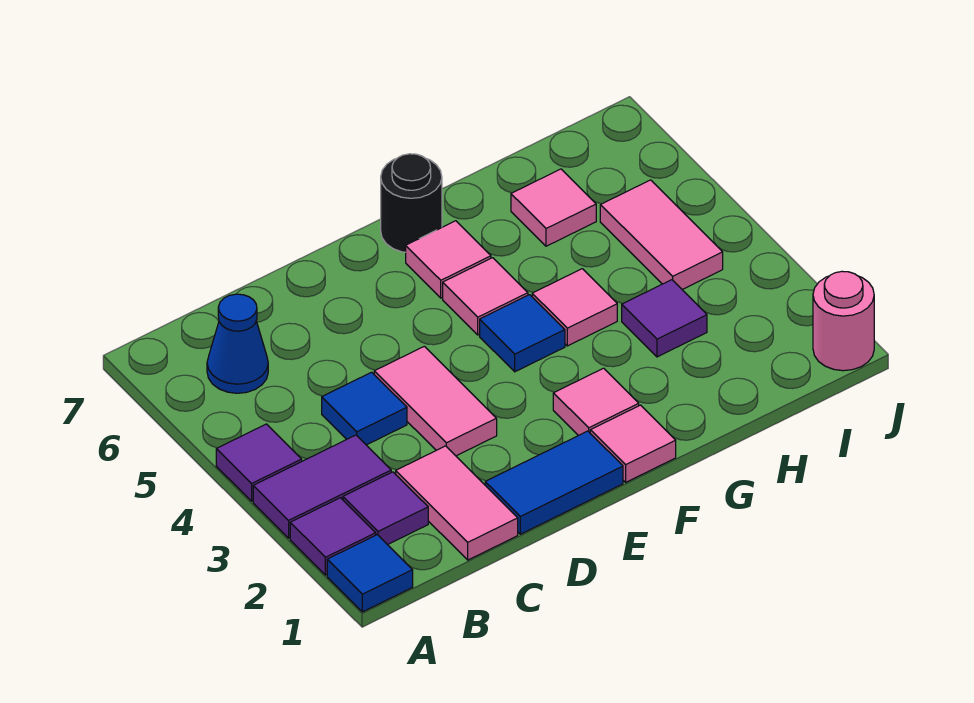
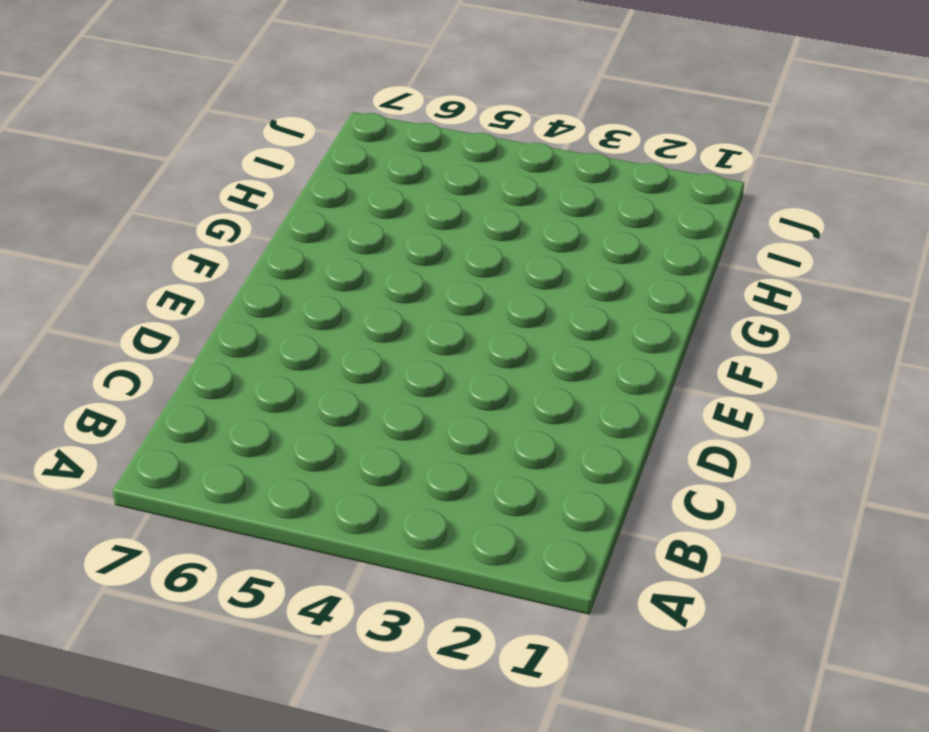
none -> blue tile A1 level 1
none -> purple tile A2 level 1
none -> purple tile A3:B3 level 1

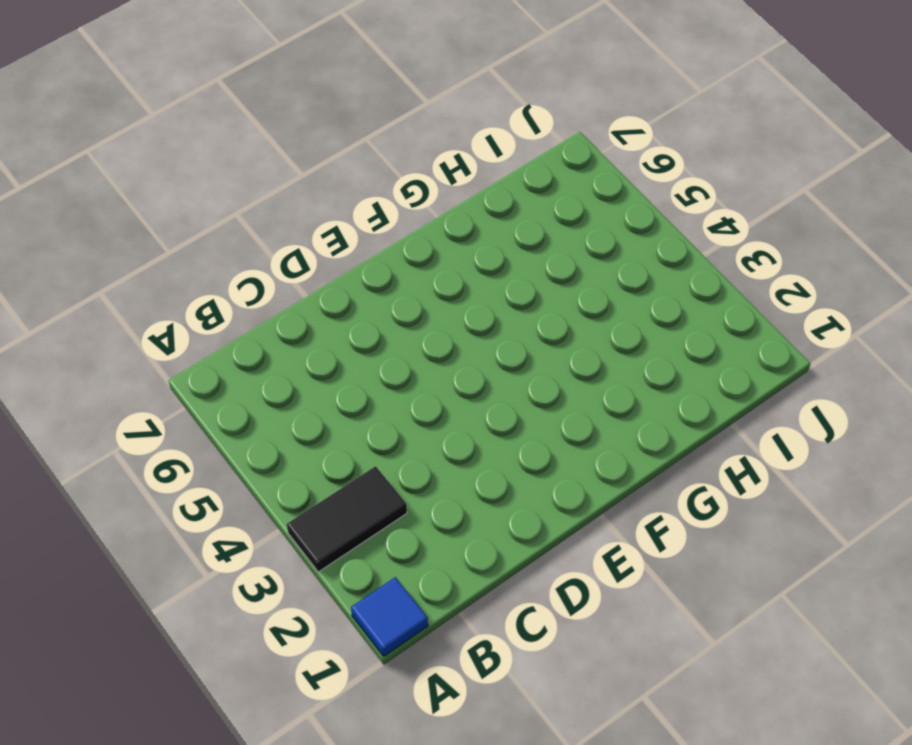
black tile A3:B3 level 1 -> purple tile A3:B3 level 1
none -> purple tile A2 level 1
none -> purple tile A4 level 1
none -> purple tile B2 level 1

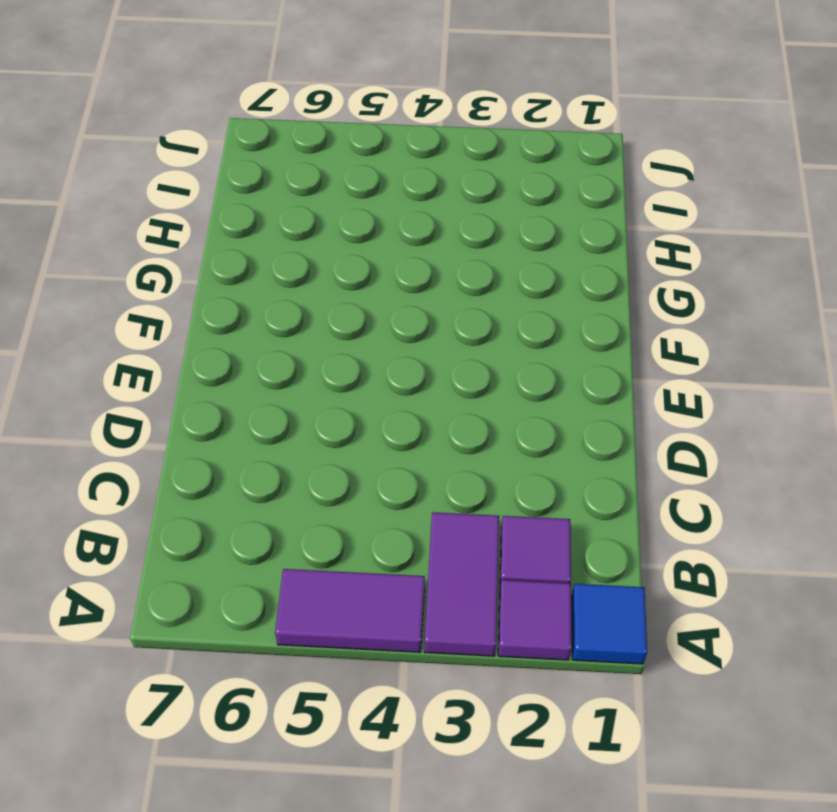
purple tile A4:A5 level 1 -> purple tile A4 level 1
none -> blue cone B6 level 1
none -> pink tile C1:C2 level 1
none -> blue tile C4 level 1

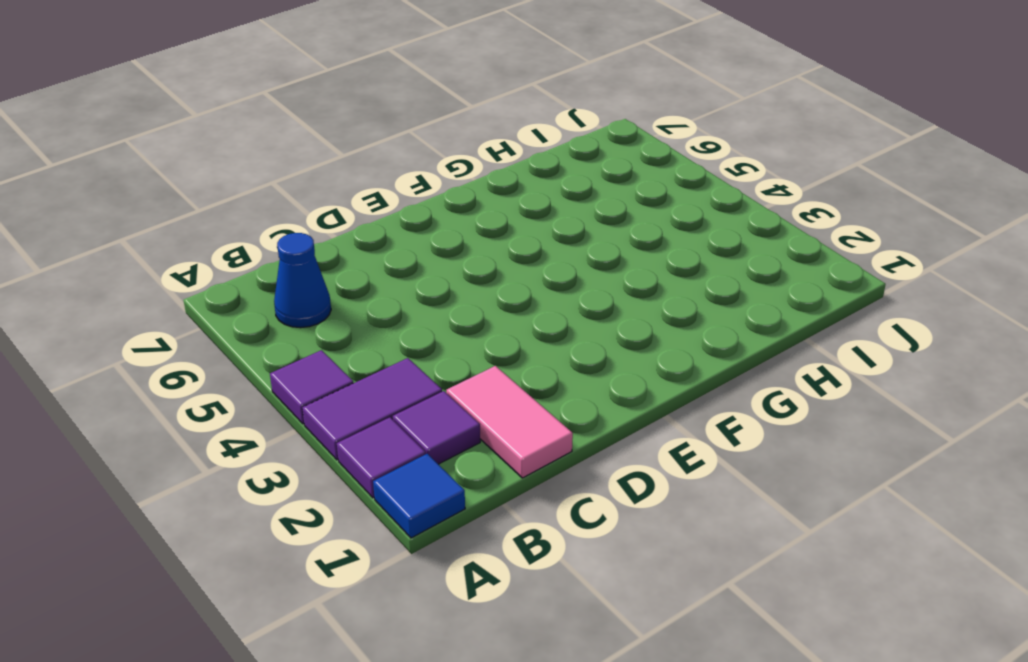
none -> blue tile C4 level 1
none -> blue tile D1:E1 level 1
none -> pink tile D3:D4 level 1

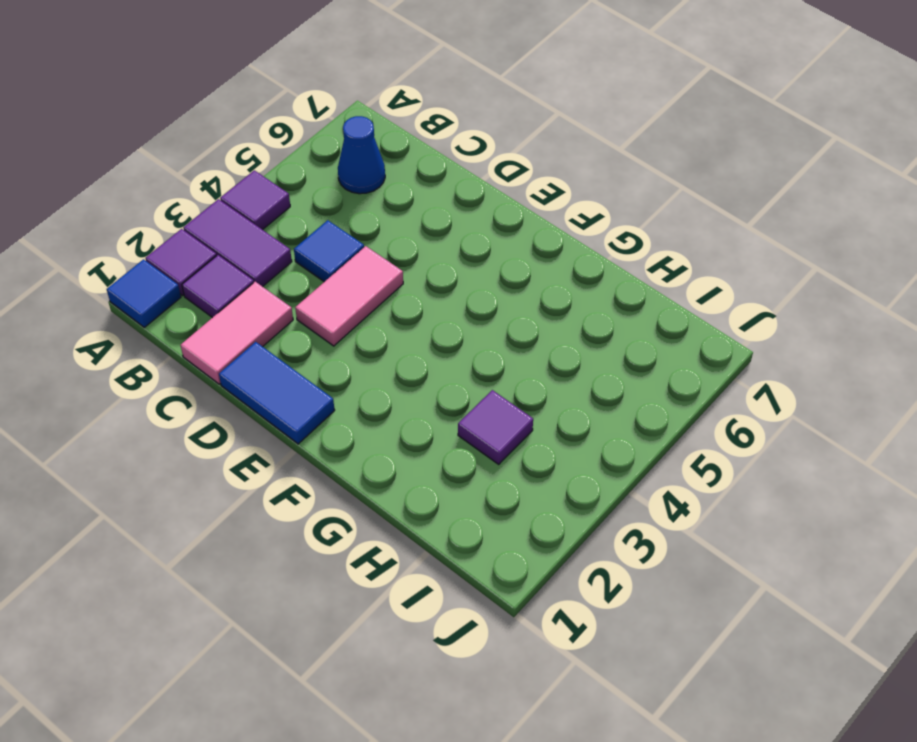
none -> pink tile F1 level 1
none -> pink tile F2 level 1
none -> blue tile F4 level 1

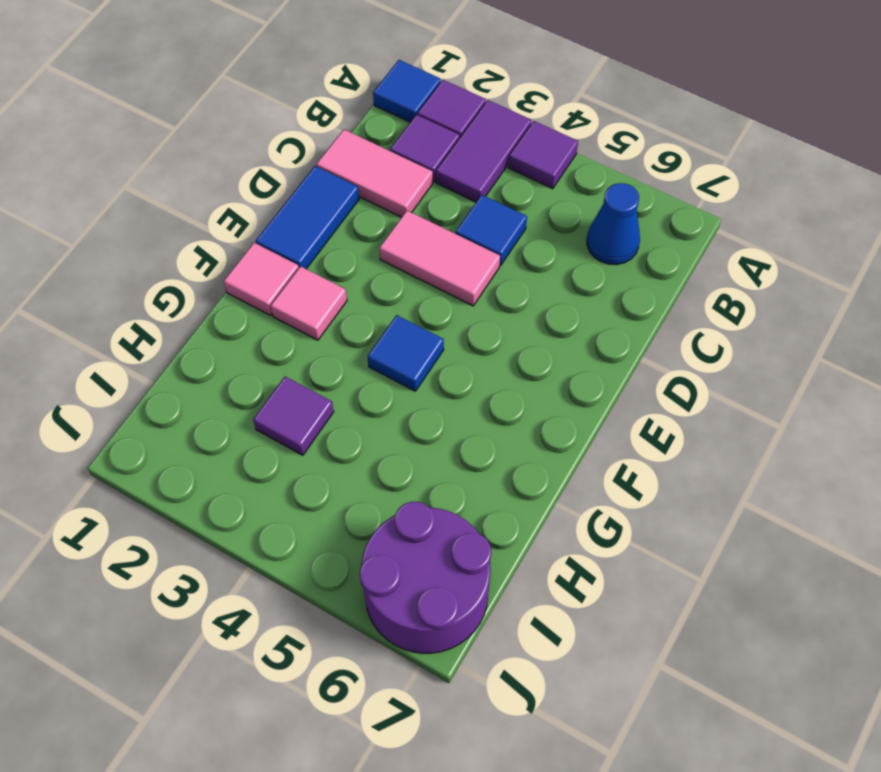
purple round brick I6:J7 level 1 -> none
none -> pink tile F5 level 1
none -> pink tile F6 level 1
none -> black round brick F7 level 1

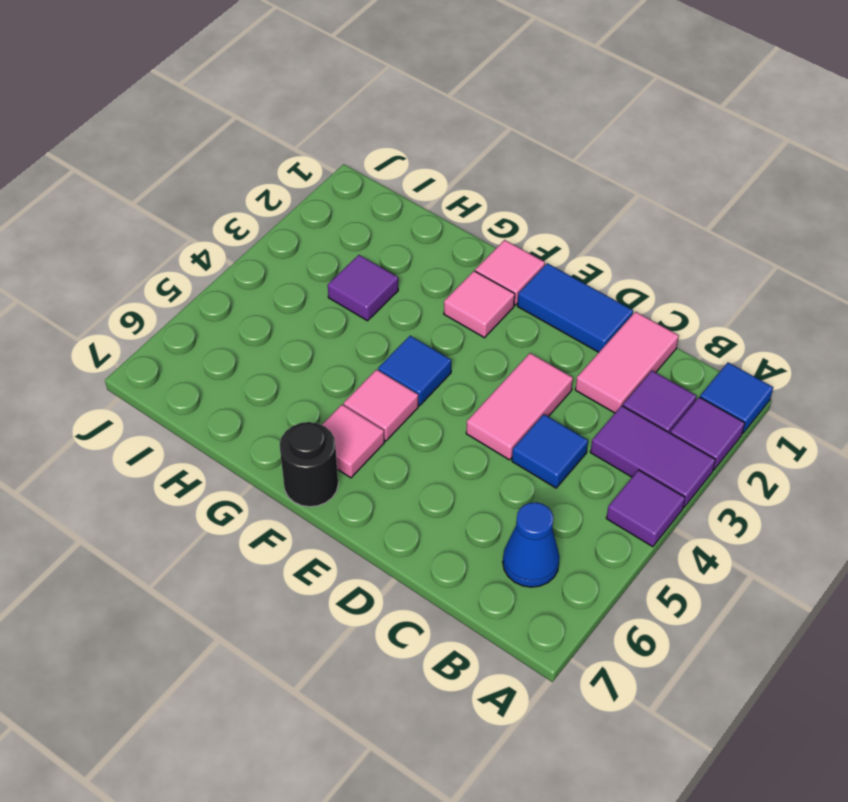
none -> pink tile G4 level 1
none -> pink tile H6 level 1
none -> pink tile I4:I5 level 1

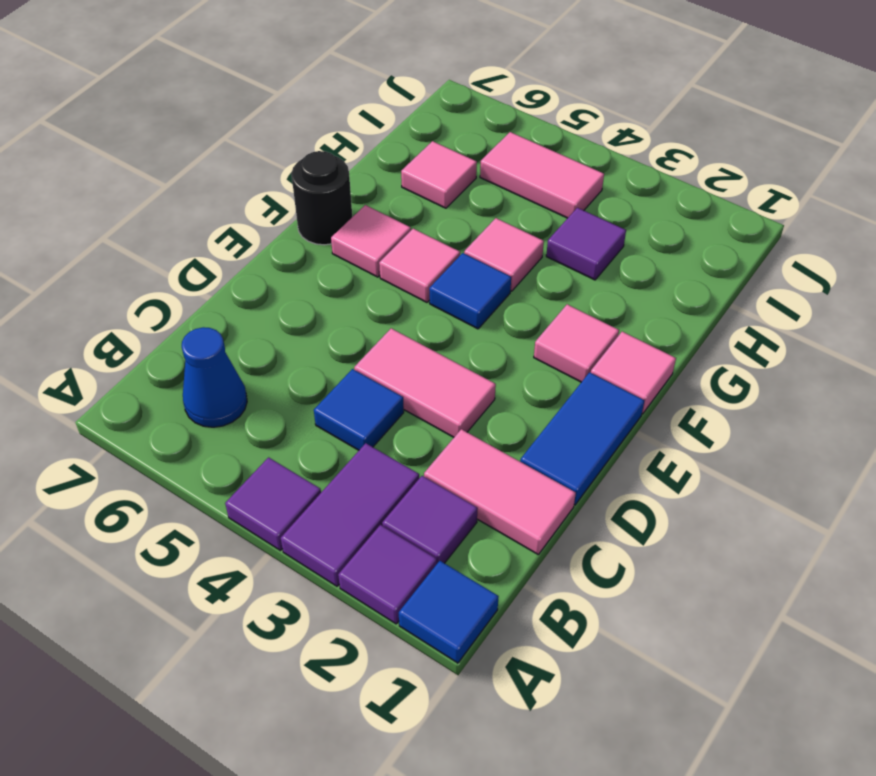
none -> pink round brick J1 level 1

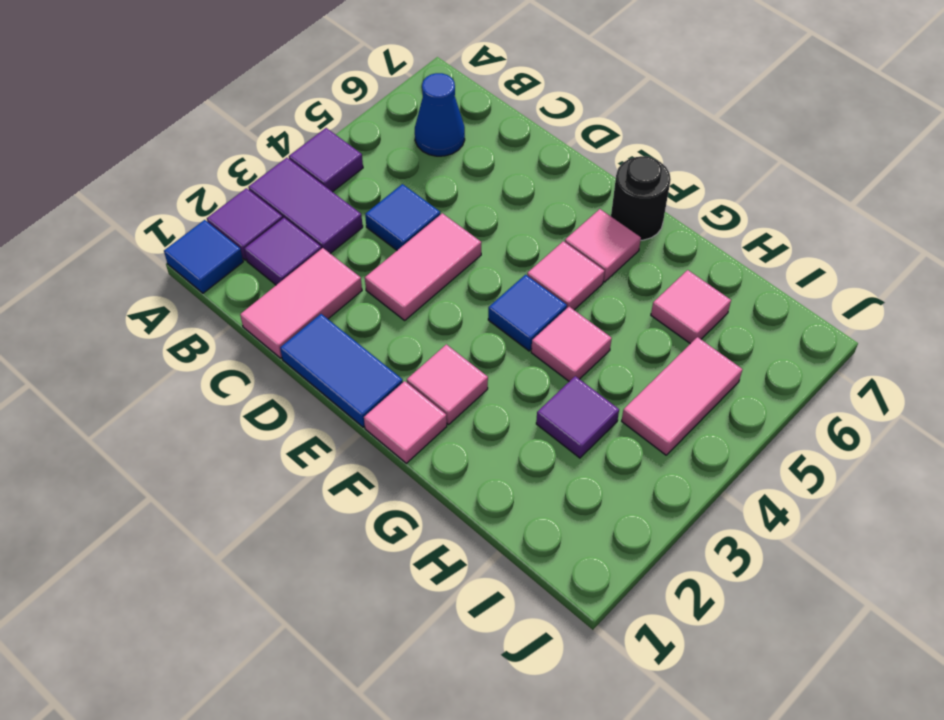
none -> pink round brick J1 level 1

